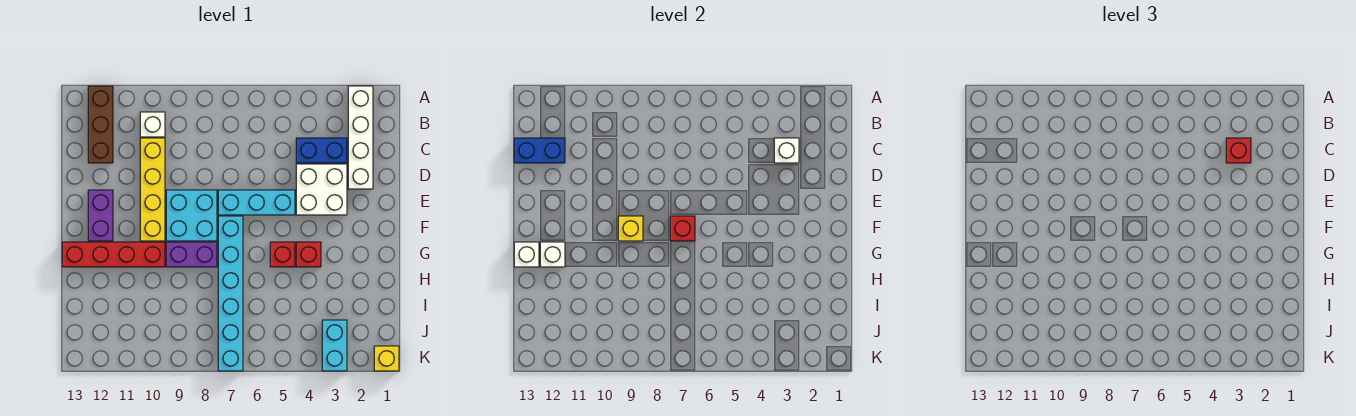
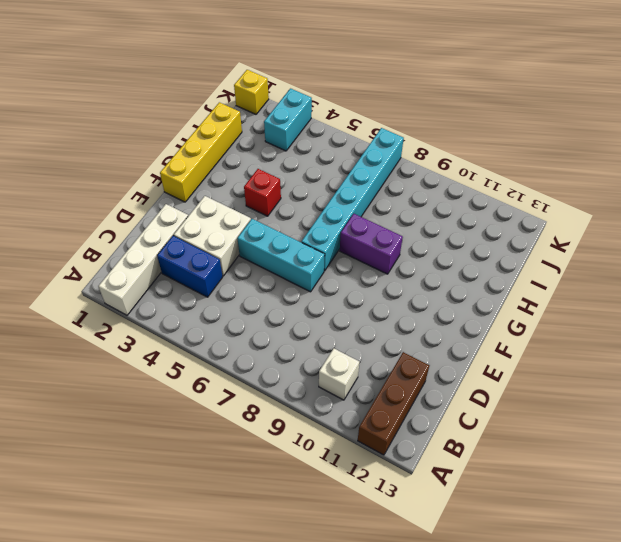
yellow brick F1:I1 level 1 -> yellow brick C10:F10 level 1
none -> cyan brick E8:F9 level 1
none -> purple brick E12:F12 level 1
none -> red brick G5 level 1

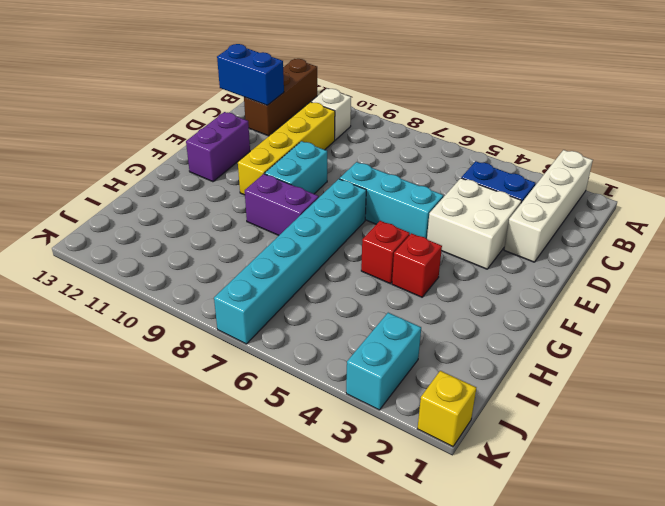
cyan brick E9:F9 level 1 -> cyan brick E8:F9 level 1
none -> red brick G10:G13 level 1
none -> white brick C3 level 2
none -> red brick F7 level 2

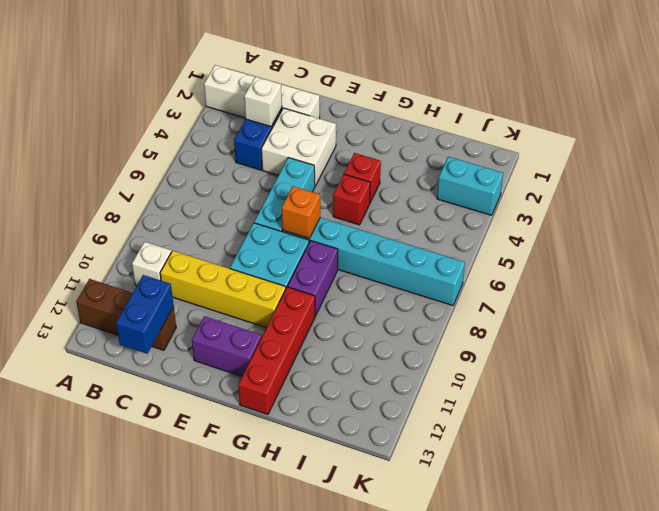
orange brick F7 level 2 -> red brick F7 level 2
none -> yellow brick K1 level 1
none -> yellow brick F9 level 2
none -> white brick G12 level 2

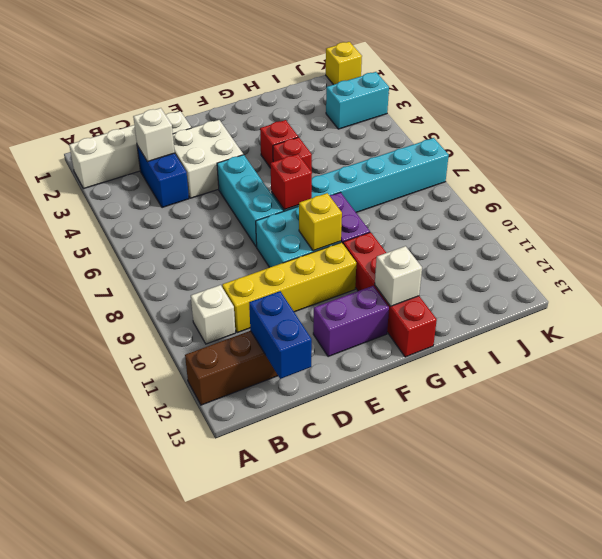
none -> white brick G13 level 2
none -> red brick C3 level 3

